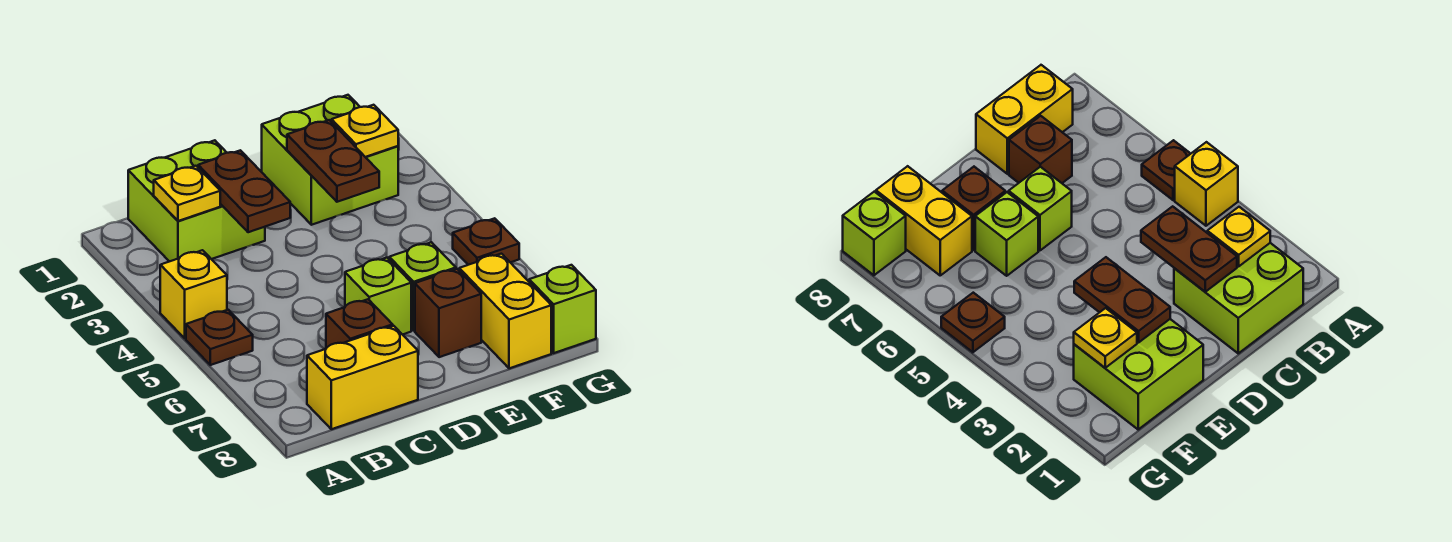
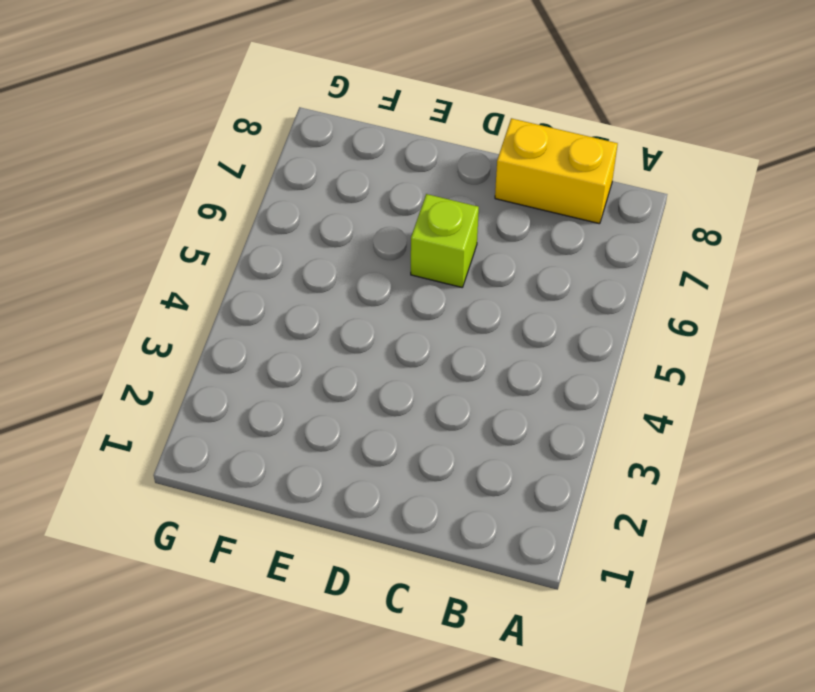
none -> yellow brick A4 level 1
none -> brown plate A5 level 1
none -> lime brick B1:C2 level 1

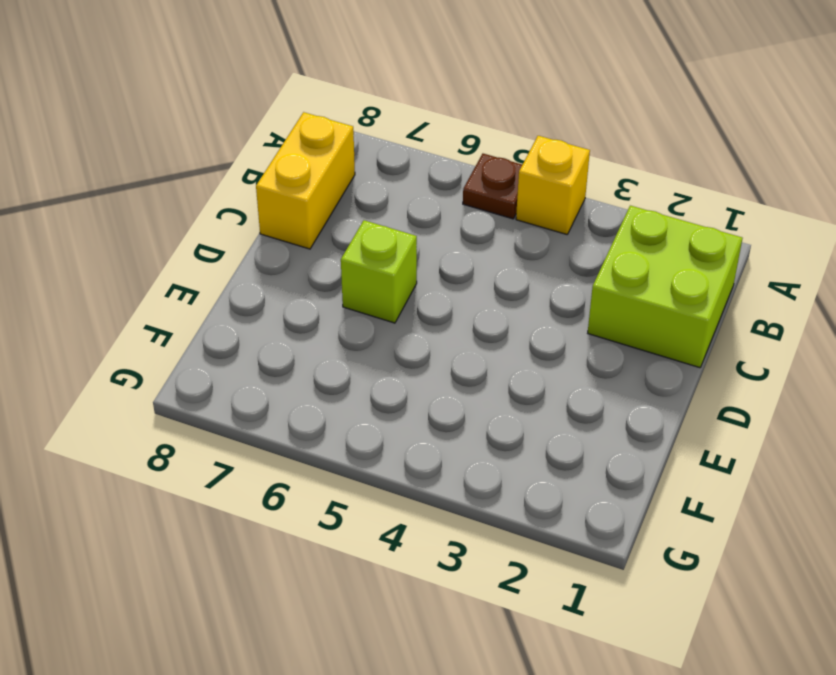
none -> brown brick C7 level 1
none -> lime brick E1:F2 level 1
none -> lime brick E6 level 1

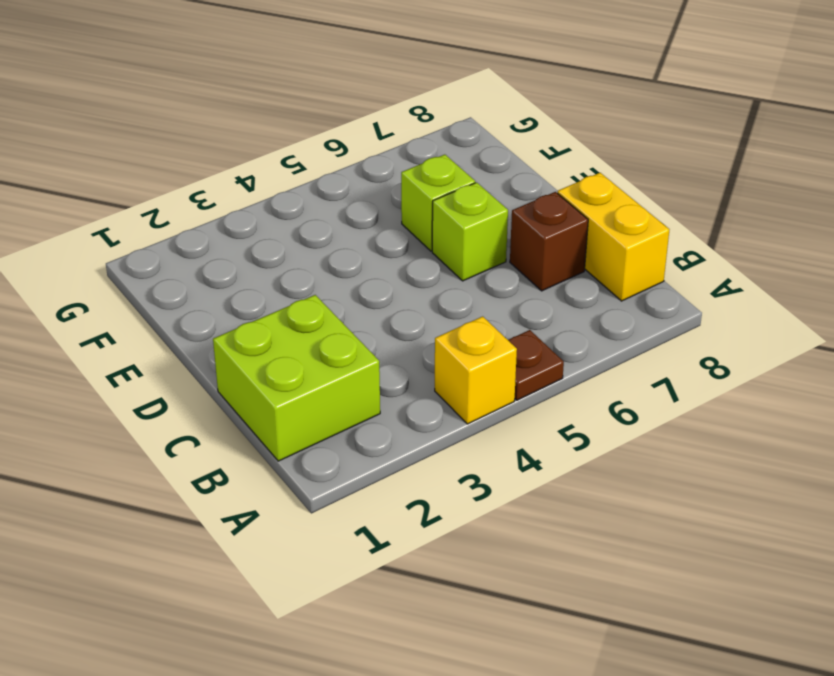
none -> lime brick E1:F2 level 1
none -> brown brick E7 level 1
none -> yellow brick F7:F8 level 1

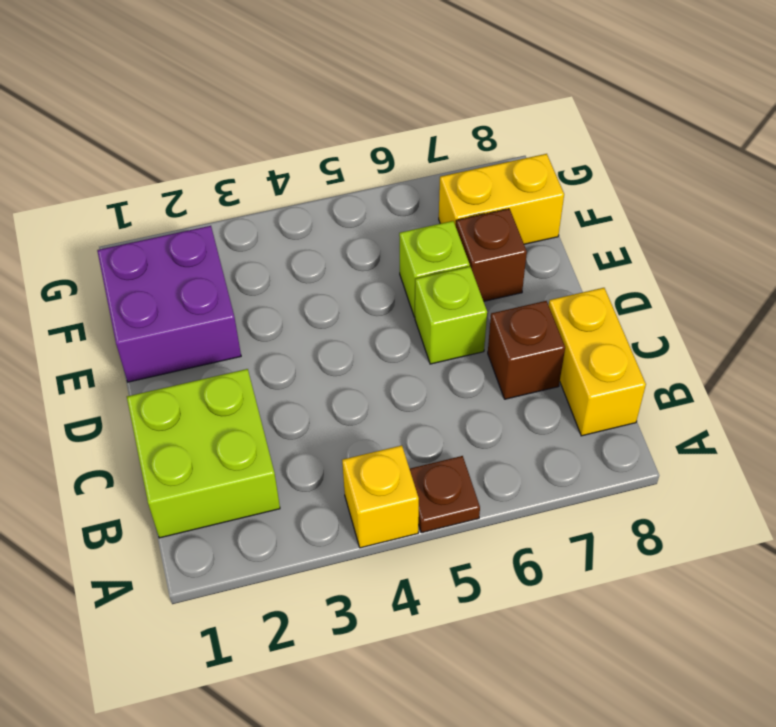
purple brick E1:F2 level 1 -> lime brick E1:F2 level 1
none -> brown plate G5 level 1
none -> lime brick G8 level 1
none -> yellow plate B2 level 2

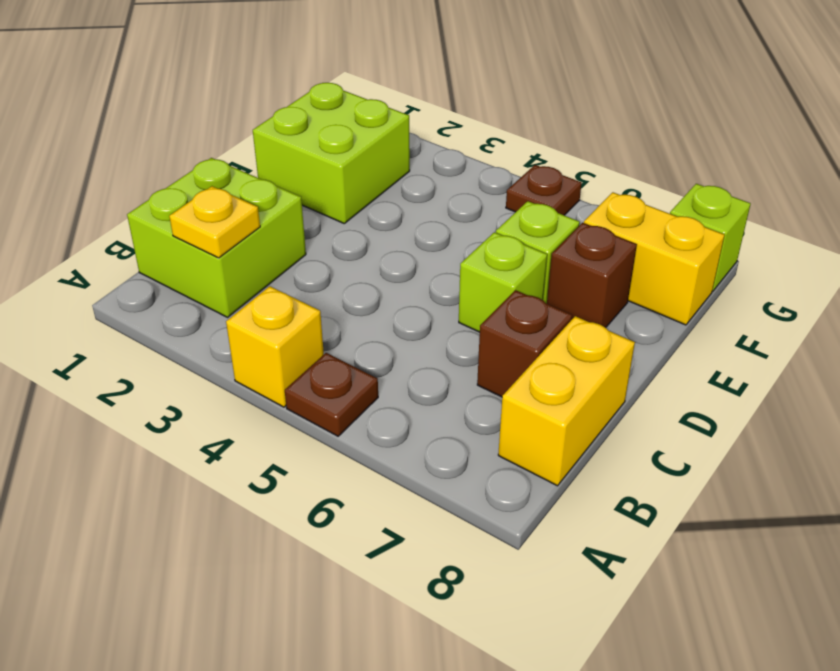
none -> brown plate C2:C3 level 2
none -> brown plate E2:E3 level 2
none -> yellow plate F2 level 2

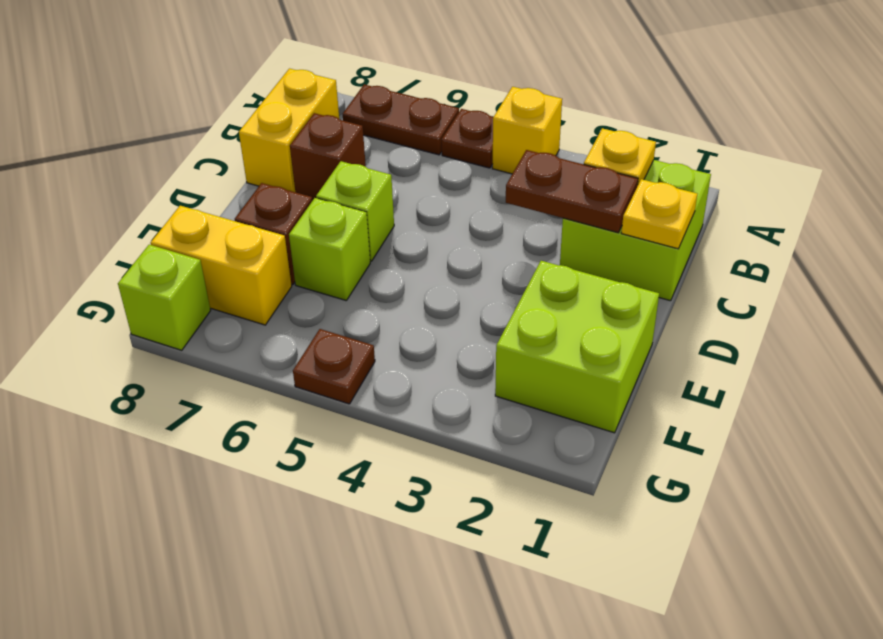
brown plate A6:A7 level 1 -> brown plate E2:E3 level 2
yellow plate C1 level 2 -> yellow plate F2 level 2

